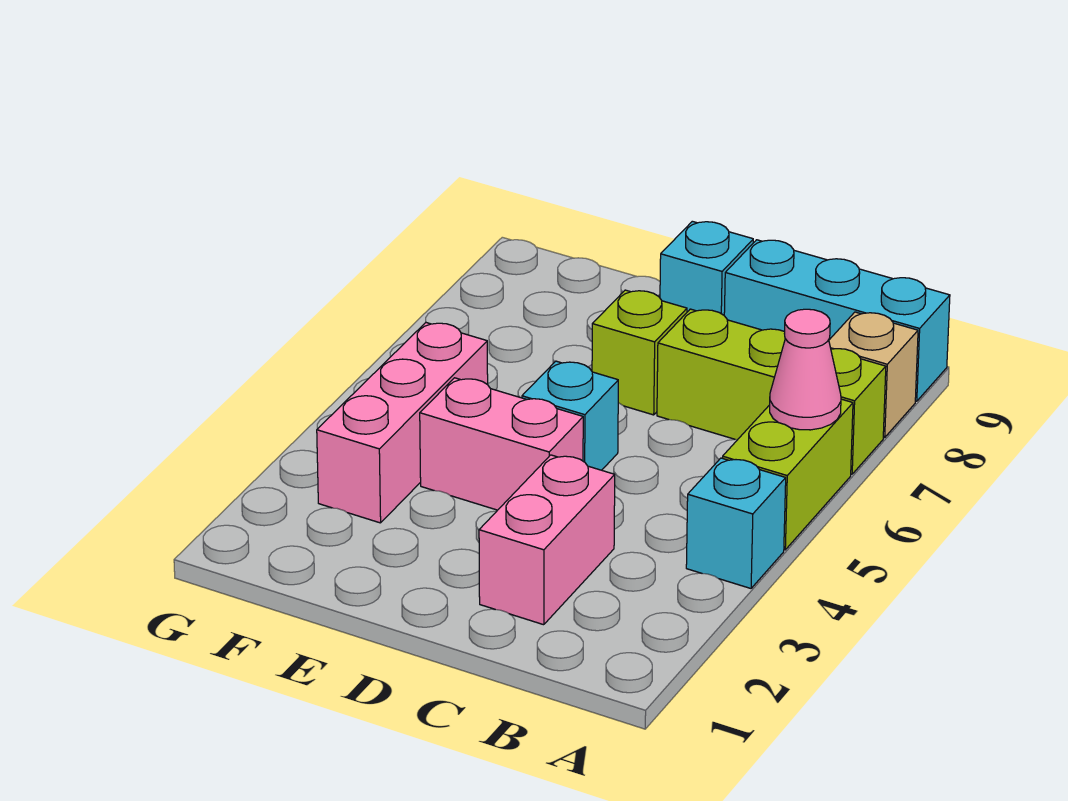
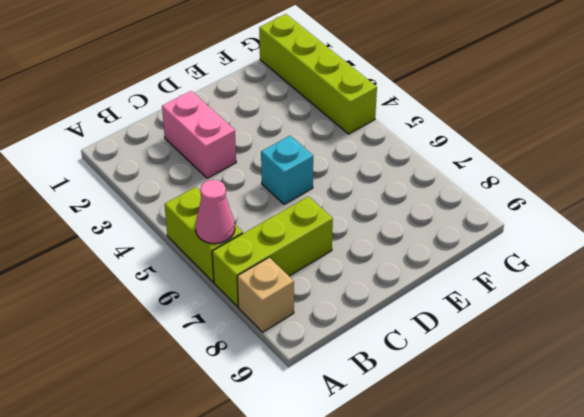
lime brick G1:G4 level 1 -> none
none -> cyan brick A4 level 1
none -> cyan brick A9:C9 level 1
none -> pink brick D4:E4 level 1

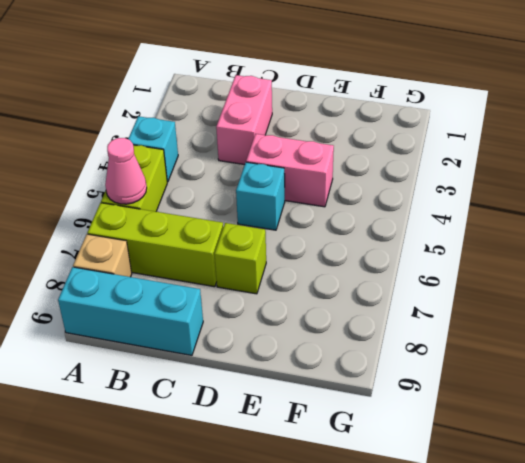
none -> cyan brick D9 level 1
none -> pink brick F3:F5 level 1

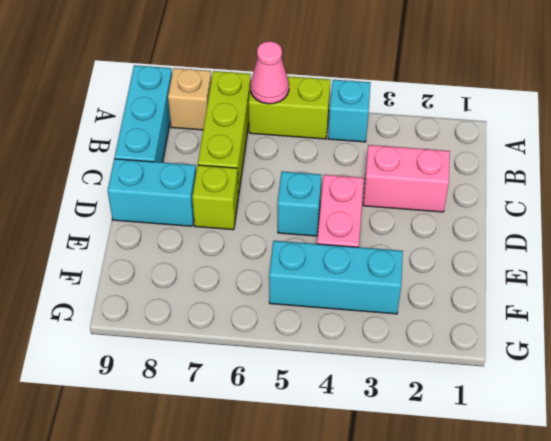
cyan brick D8:D9 level 1 -> cyan brick D9 level 1
cyan brick F3:F5 level 1 -> pink brick F3:F5 level 1

